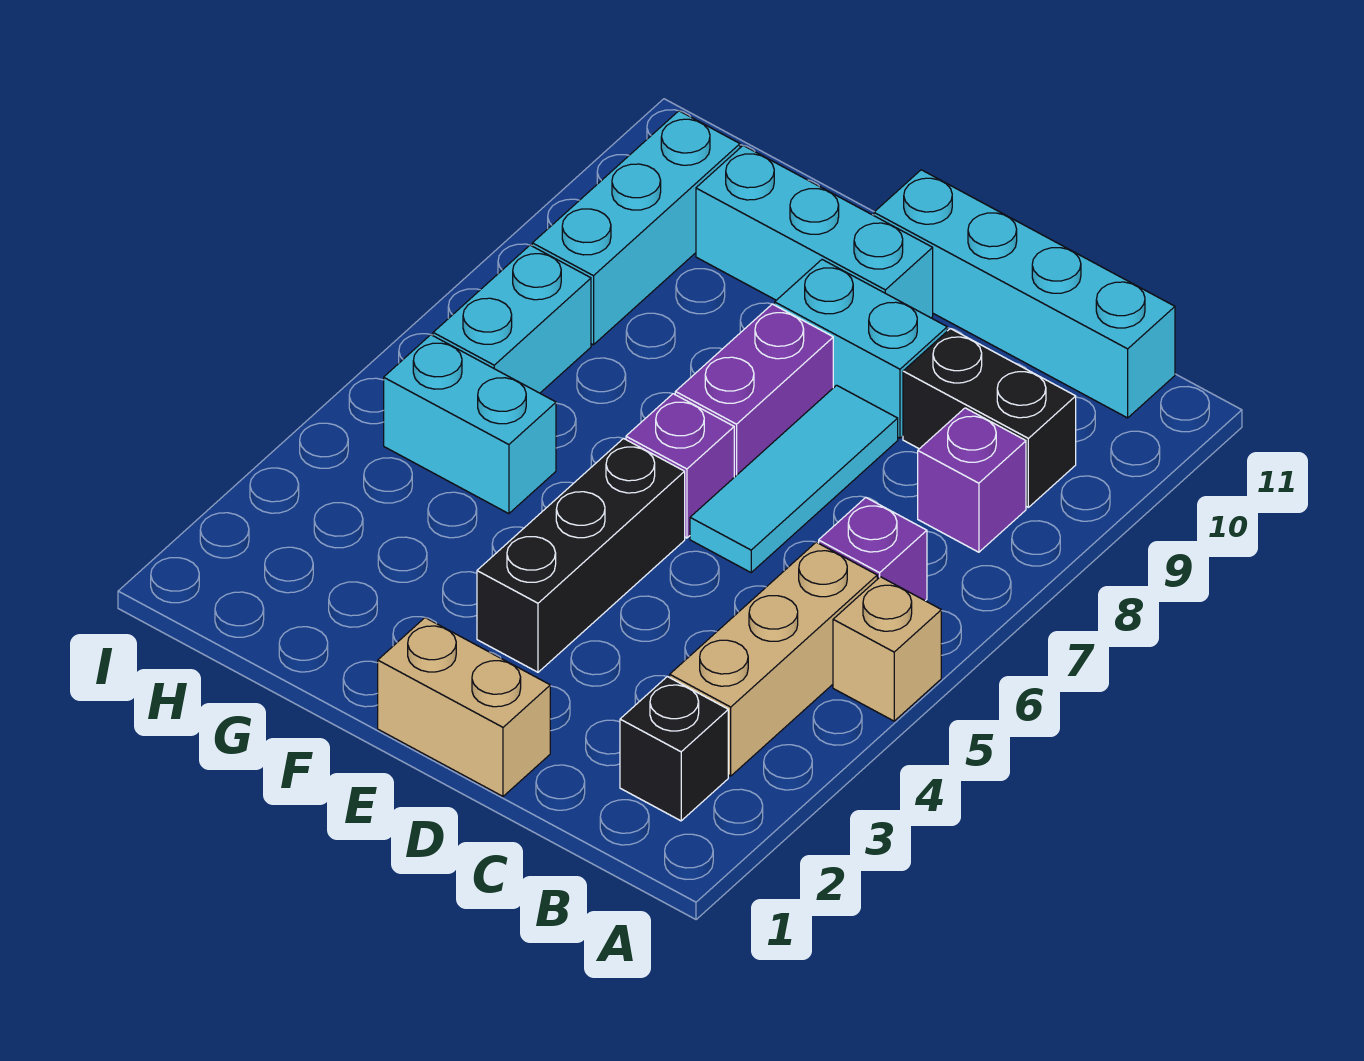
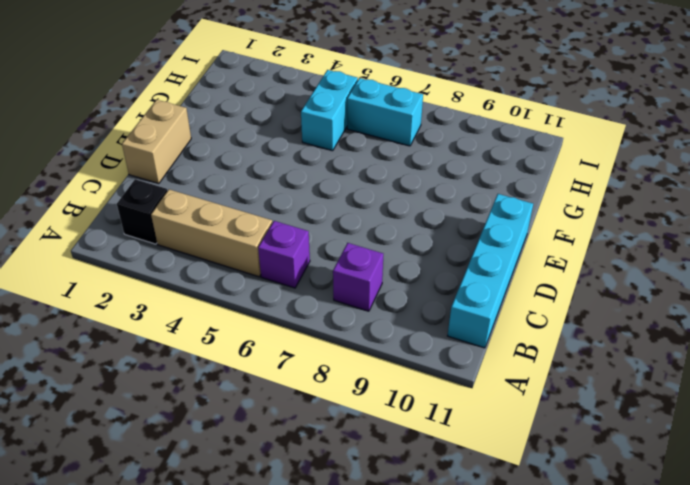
none -> tan brick A5 level 1
none -> black brick B9:C9 level 1
none -> cyan tile D6:D8 level 1

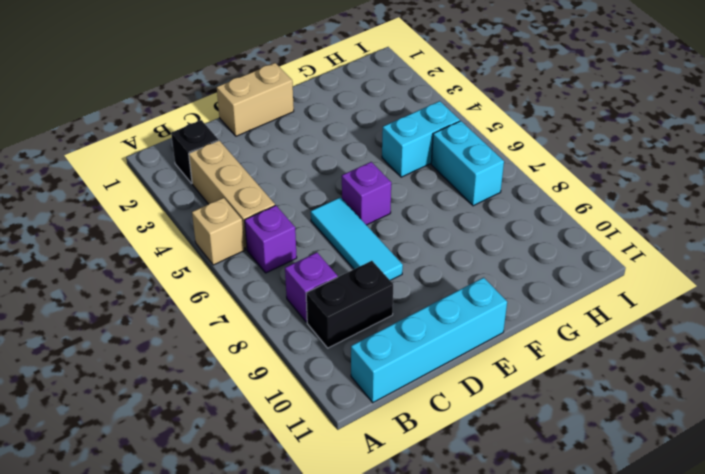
none -> cyan brick D9:E9 level 1
none -> black brick E3:E5 level 1
none -> purple brick E7:E8 level 1

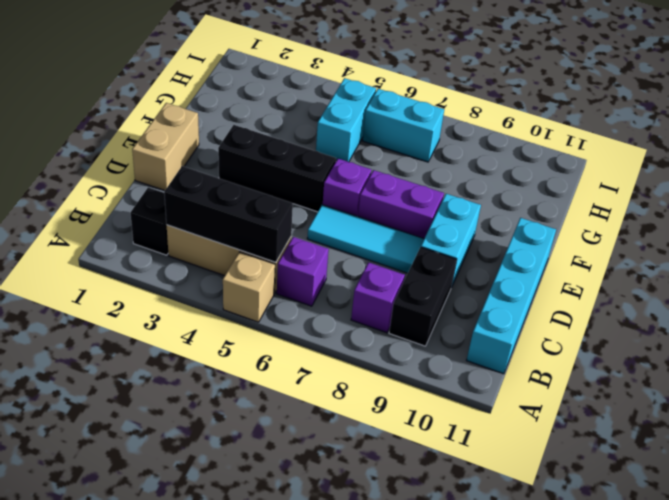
black brick B3:B5 level 2 -> none
none -> cyan brick E10:G10 level 1
none -> cyan brick H8:H10 level 1

